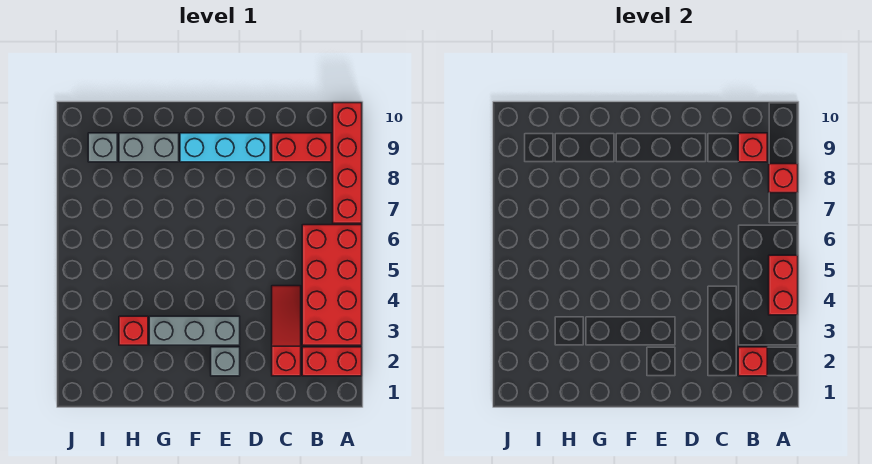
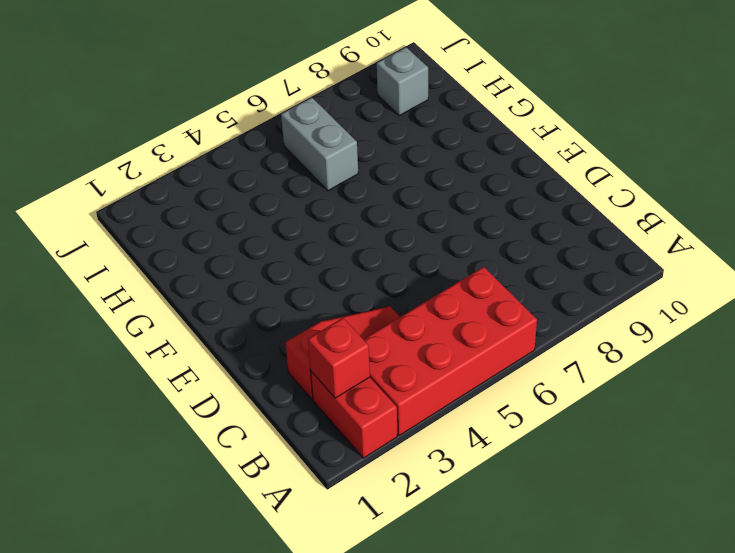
grey brick H6:I6 level 1 -> grey brick G9:H9 level 1
none -> red brick A7:A10 level 1
none -> red brick B9:C9 level 1
none -> cyan brick D9:F9 level 1

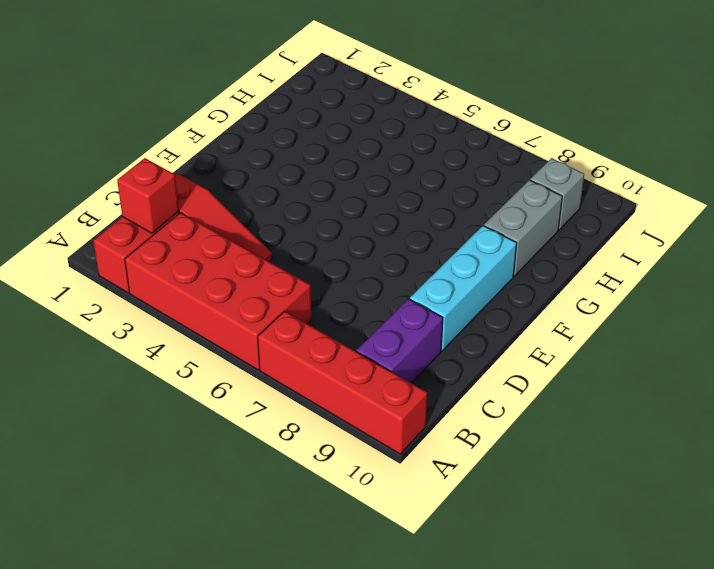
purple brick B9:C9 level 1 -> red brick B9:C9 level 1
none -> grey brick E2 level 1
none -> grey brick E3:G3 level 1
none -> red brick H3 level 1

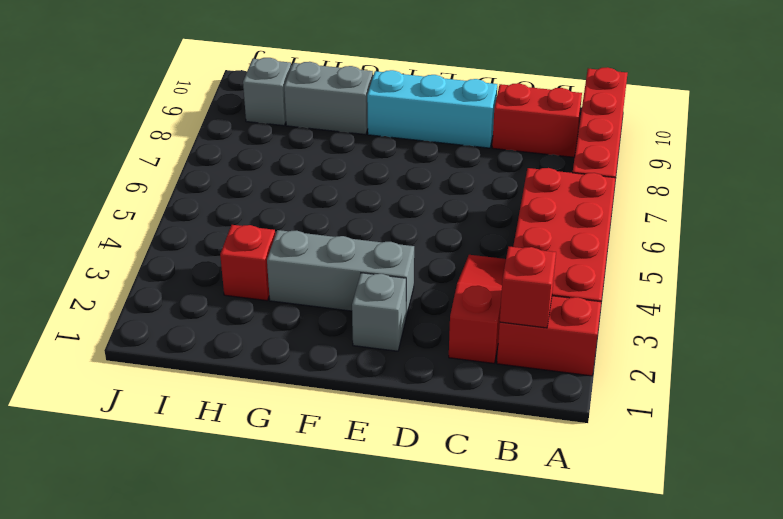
none -> red brick A4:A5 level 2
none -> red brick A8 level 2
none -> red brick B9 level 2

